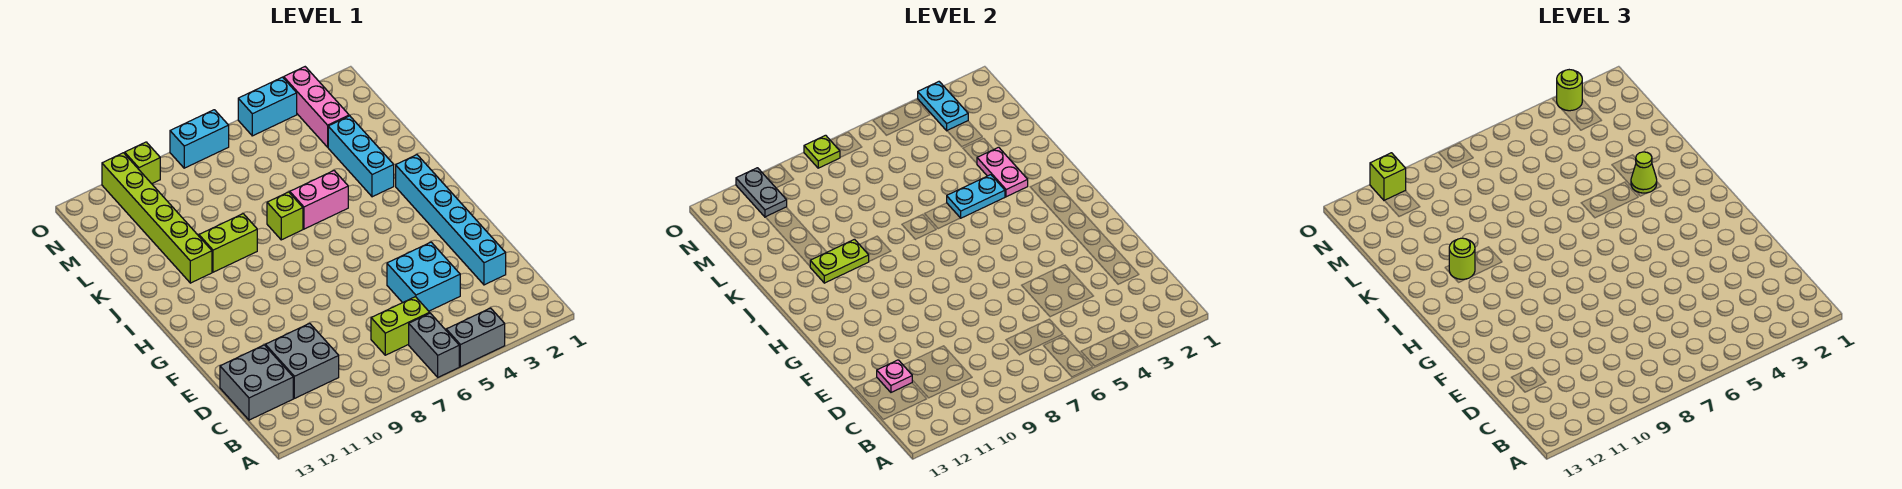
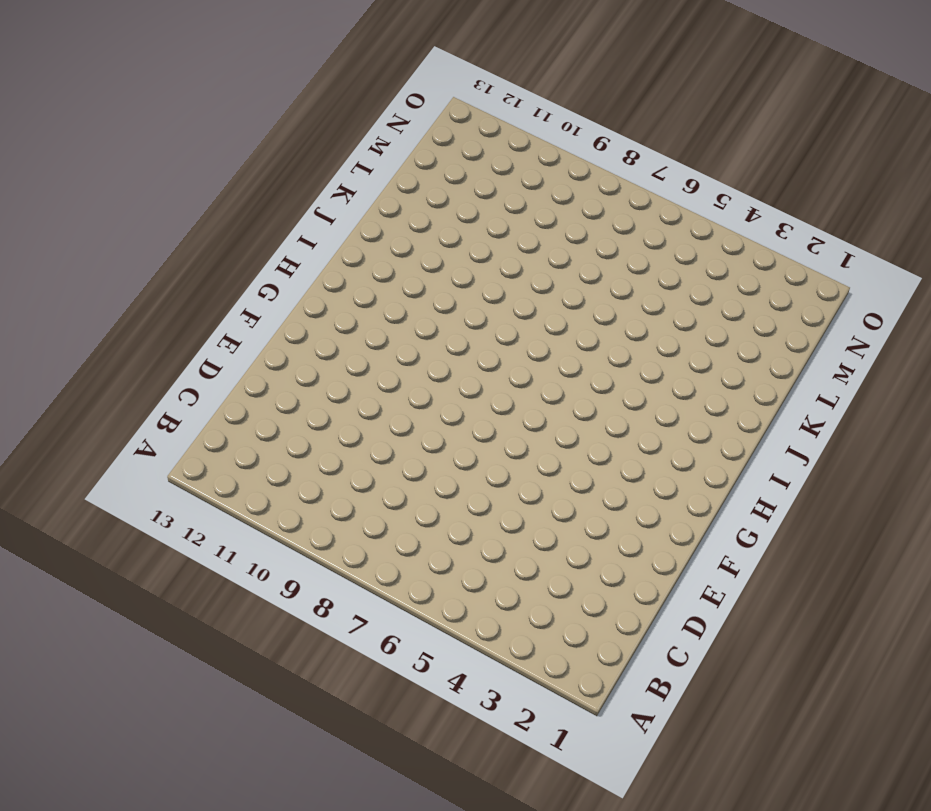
none -> grey brick A4:A5 level 1
none -> grey brick A6:B6 level 1
none -> lime brick C6:C7 level 1

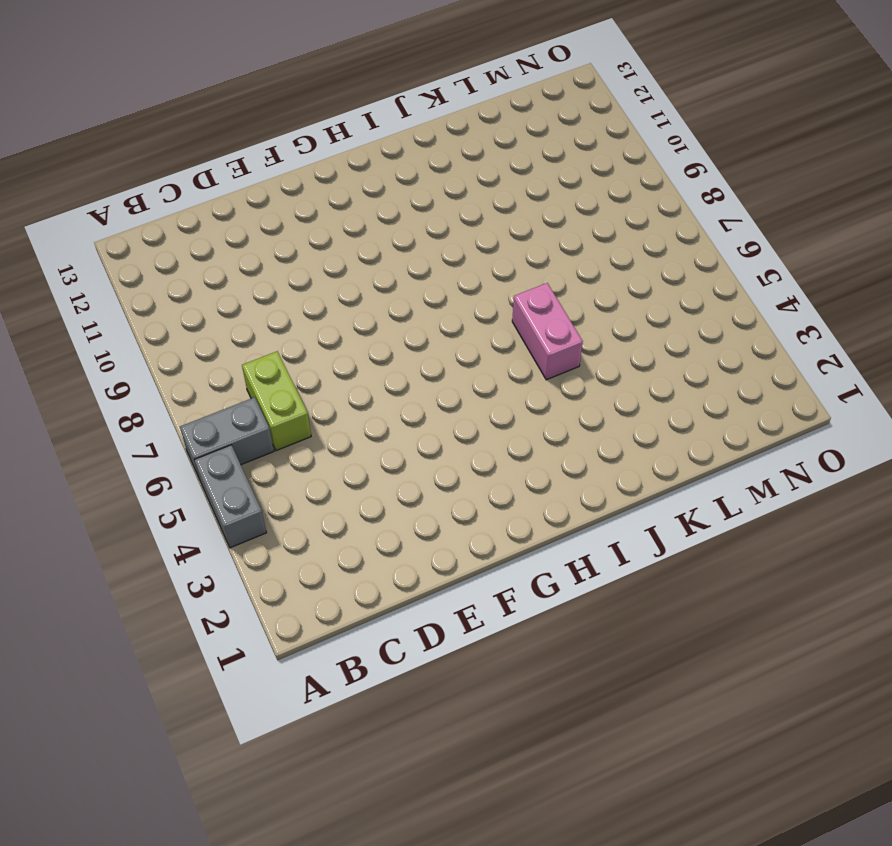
none -> grey brick C10:D11 level 1
none -> grey brick C12:D13 level 1
none -> cyan brick D2:I2 level 1

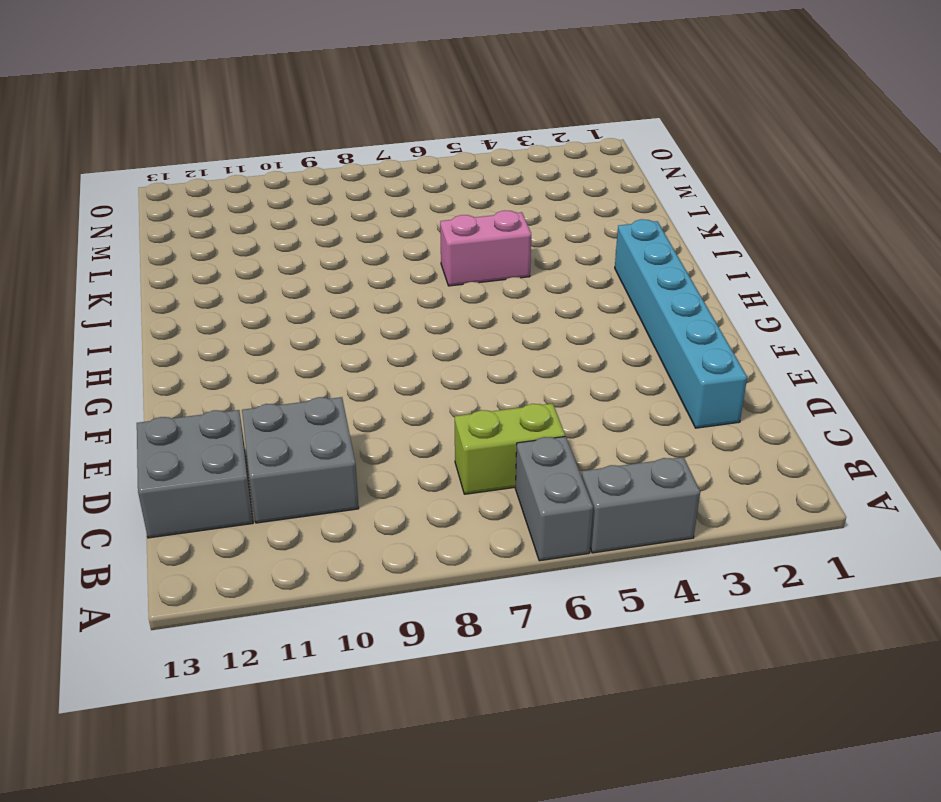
none -> cyan brick D4:E5 level 1
none -> cyan brick J3:L3 level 1
none -> lime brick J7 level 1

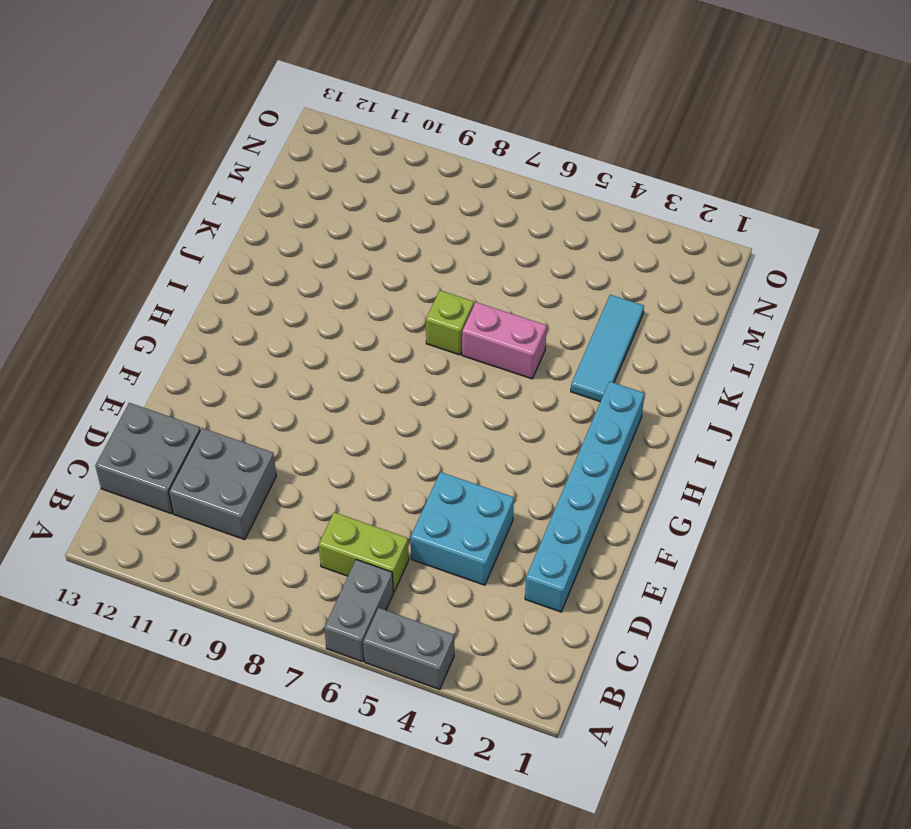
cyan tile J3:L3 level 1 -> cyan brick J3:L3 level 1
none -> lime brick J9:J10 level 1
none -> lime brick J11:O11 level 1
none -> pink brick M3:O3 level 1

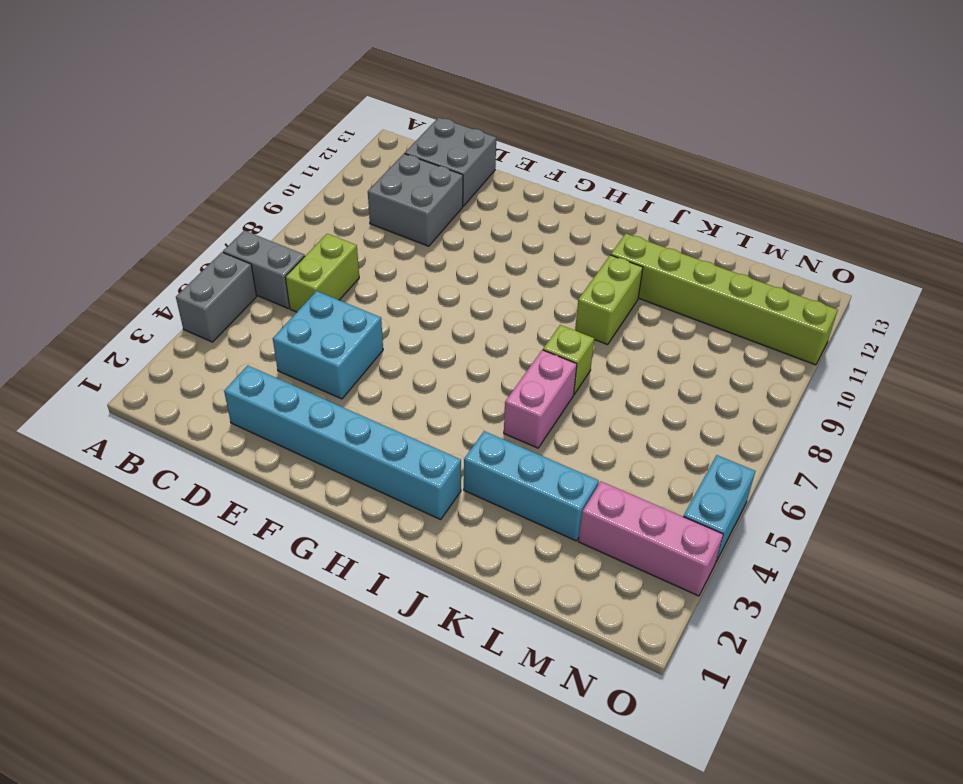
none -> cyan brick O7:O8 level 1
none -> lime brick O10 level 1
none -> pink plate D12 level 2

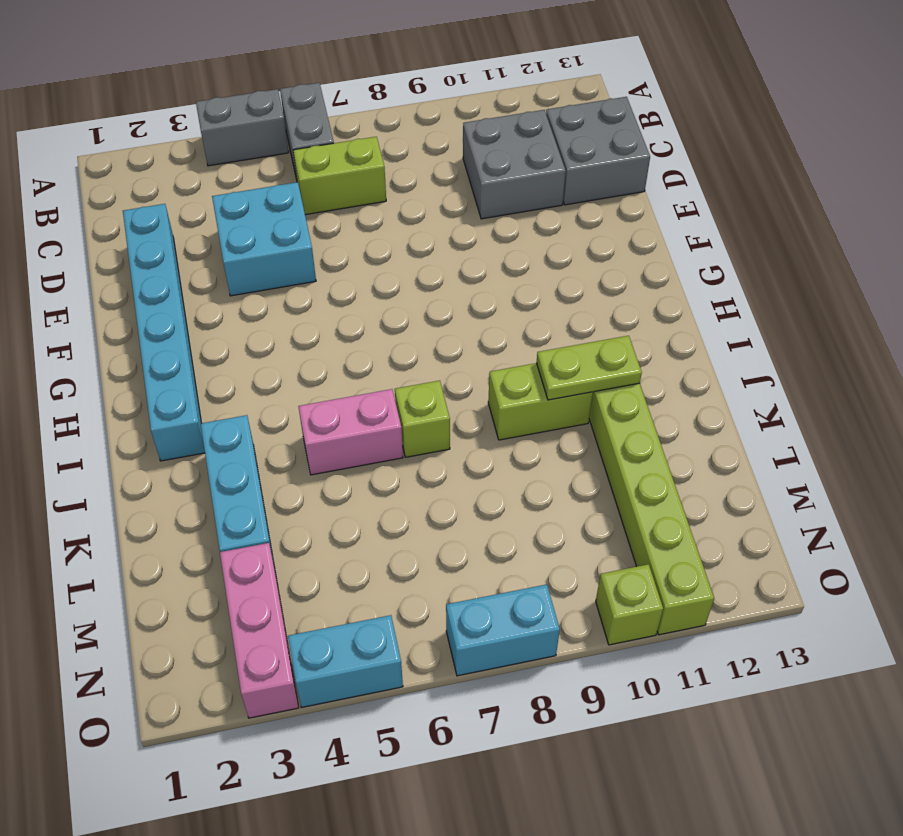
none -> pink plate D12 level 2
none -> pink plate J3:K3 level 2
none -> cyan plate J4:J5 level 2

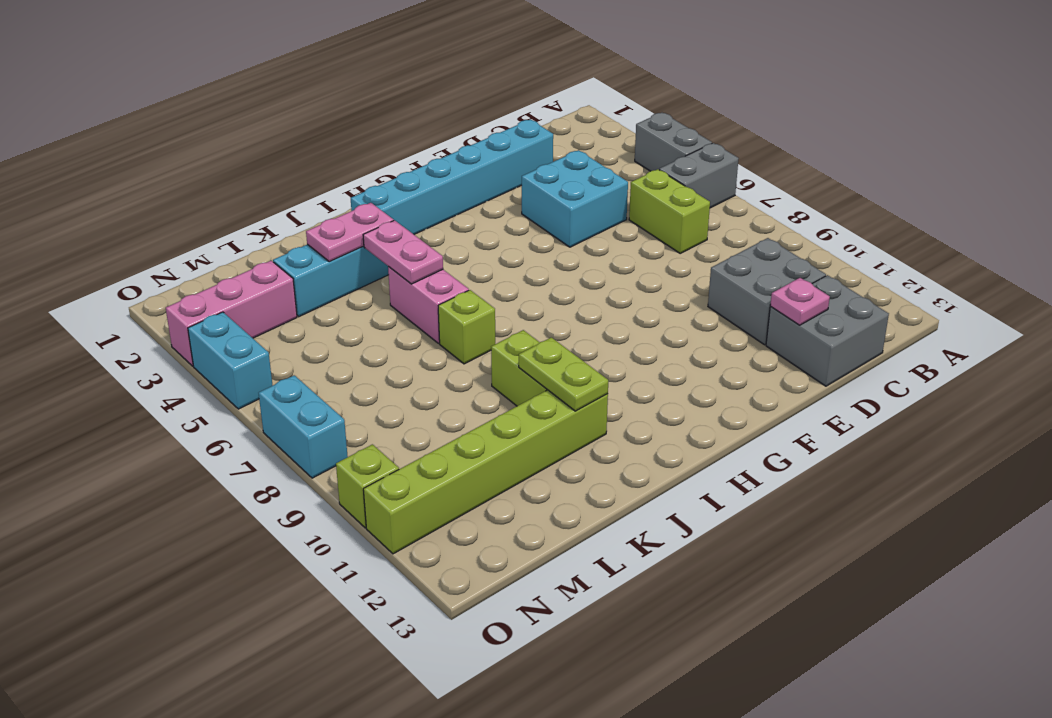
pink plate J4:J5 level 2 -> cyan plate J4:J5 level 2
none -> cyan plate N3:O3 level 2
none -> grey plate N11:O11 level 2
none -> lime plate O8 level 2

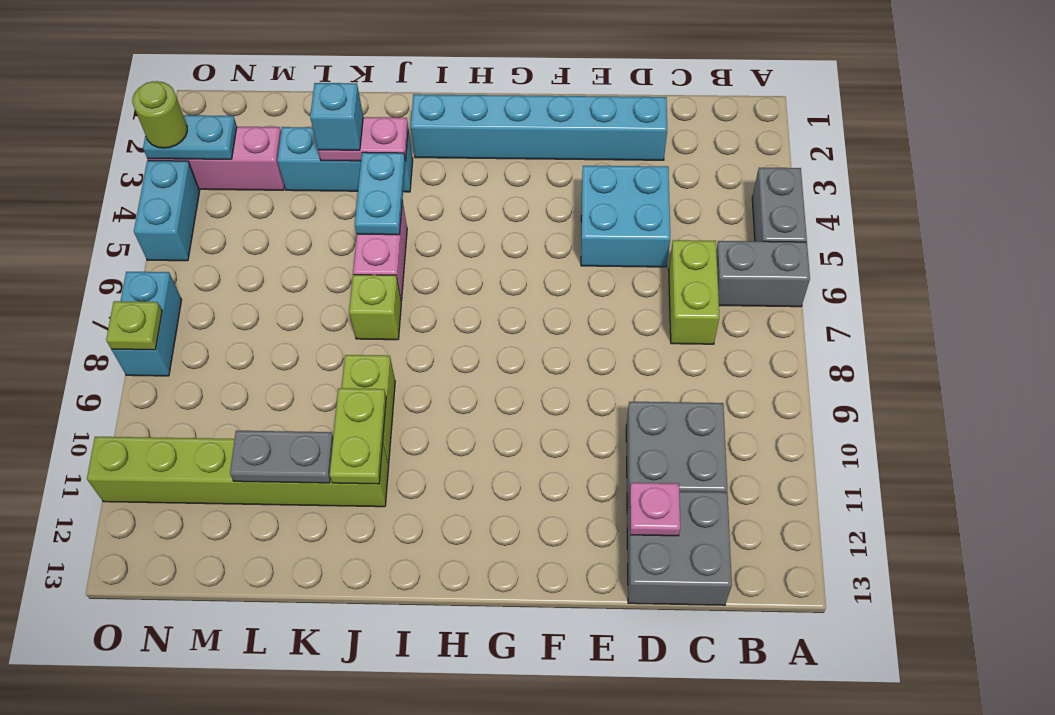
cyan brick K3 level 3 -> none
grey plate K11:L11 level 2 -> grey plate N11:O11 level 2
none -> lime brick O10 level 1
none -> lime cone J3 level 3
none -> lime round brick J11 level 3

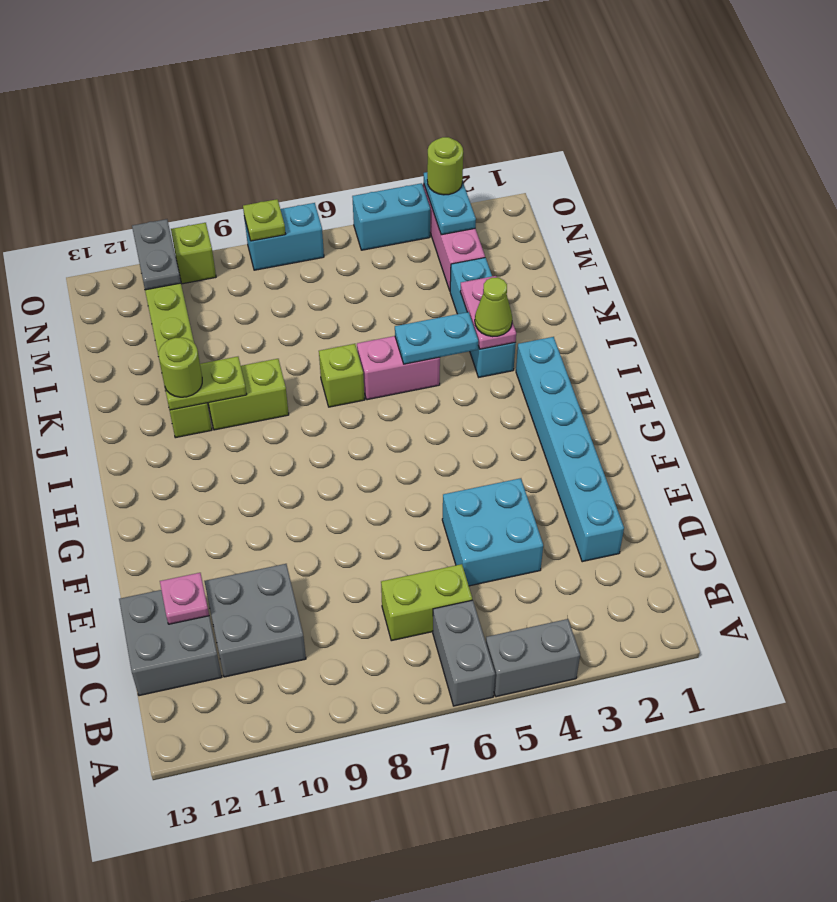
none -> lime brick O11 level 3

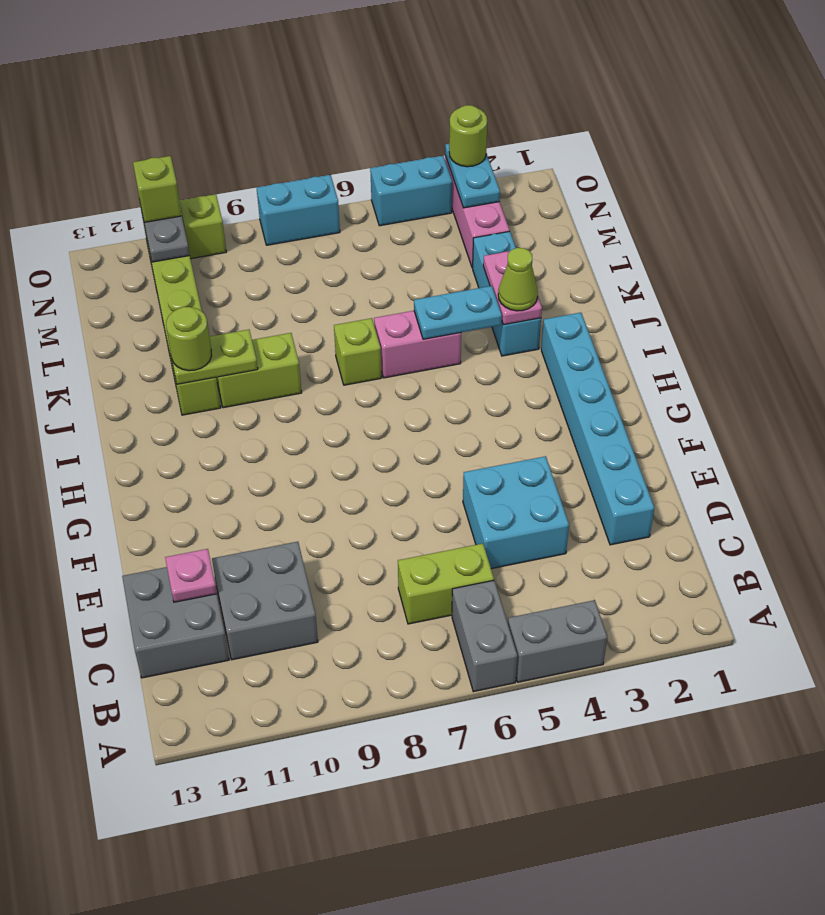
none -> lime plate O8 level 2

